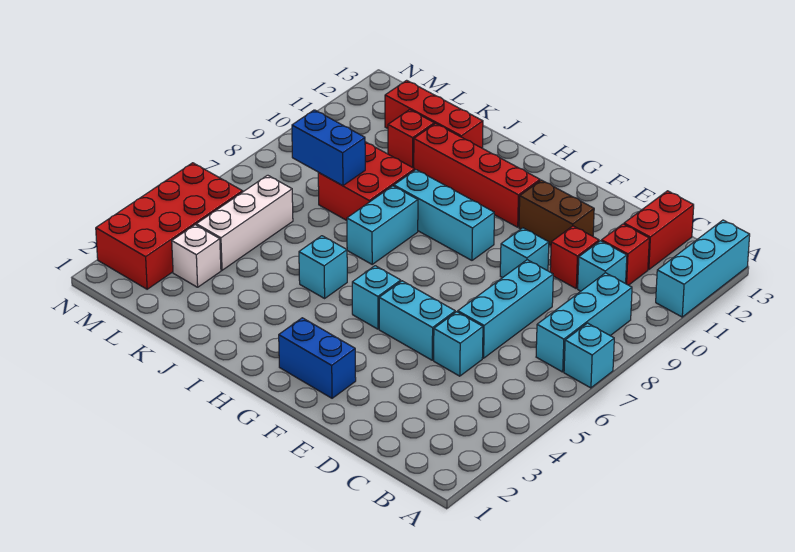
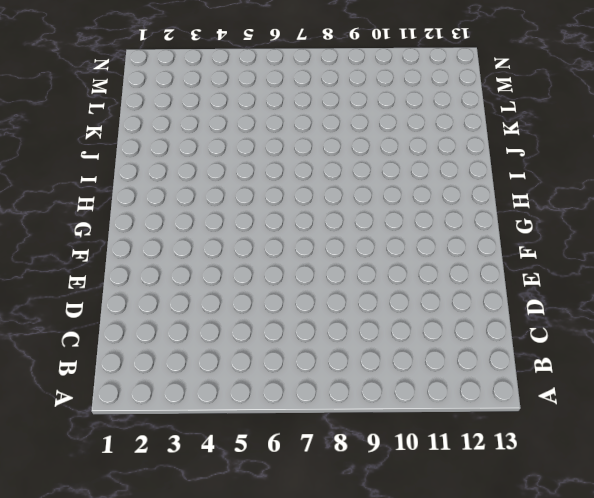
none -> cyan brick A7 level 1
none -> cyan brick A11:A13 level 1
none -> cyan brick B7:B9 level 1

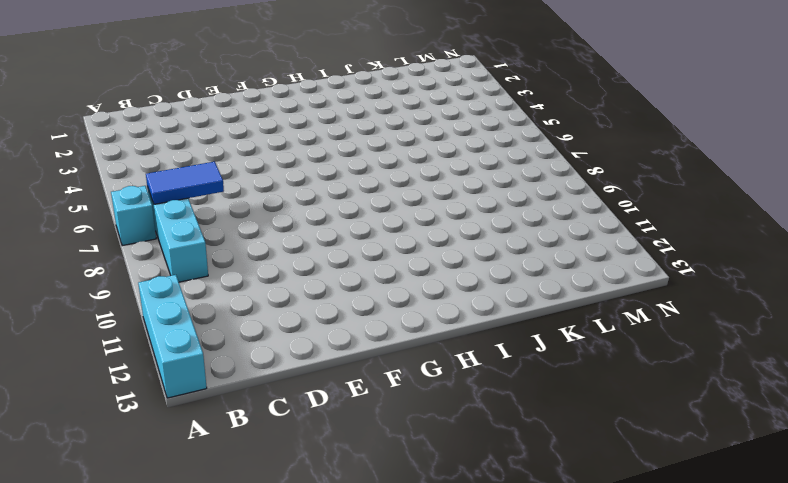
blue tile B7:C7 level 2 -> none
none -> cyan brick C10 level 1
none -> red brick C11 level 1
none -> red brick C12:C13 level 1

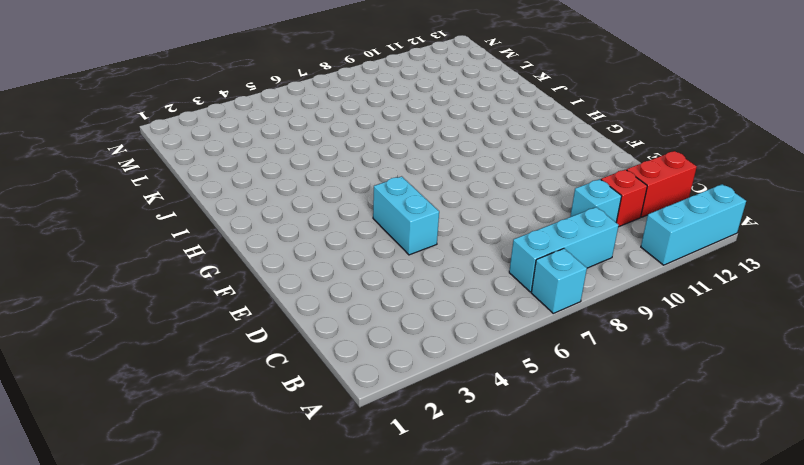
none -> cyan brick D5 level 1
none -> cyan brick D6:D8 level 1
none -> red brick D10 level 1

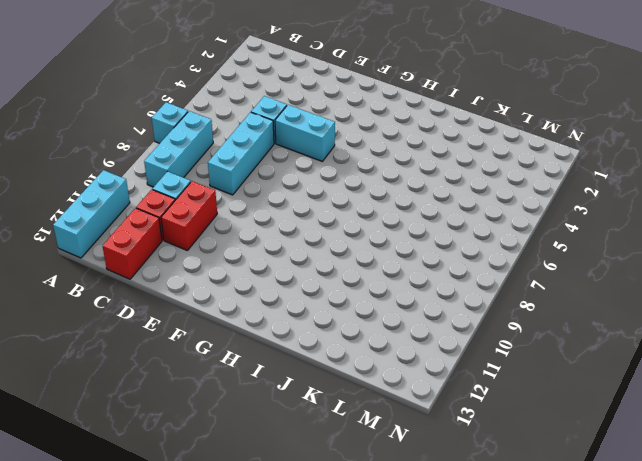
red brick D10:D11 level 1 -> red brick D10 level 1
none -> cyan brick E9 level 1
none -> brown brick E11:F11 level 1
none -> blue brick F2:G2 level 1

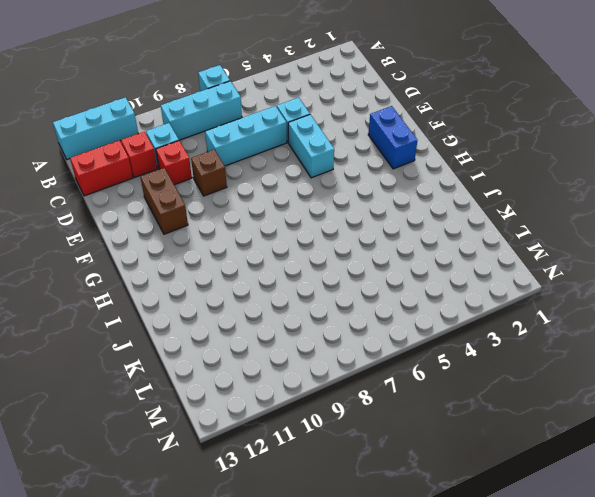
brown brick E9 level 1 -> cyan brick E9 level 1
none -> cyan brick G5 level 1
none -> cyan brick G9:I9 level 1
none -> red brick G11:J11 level 1

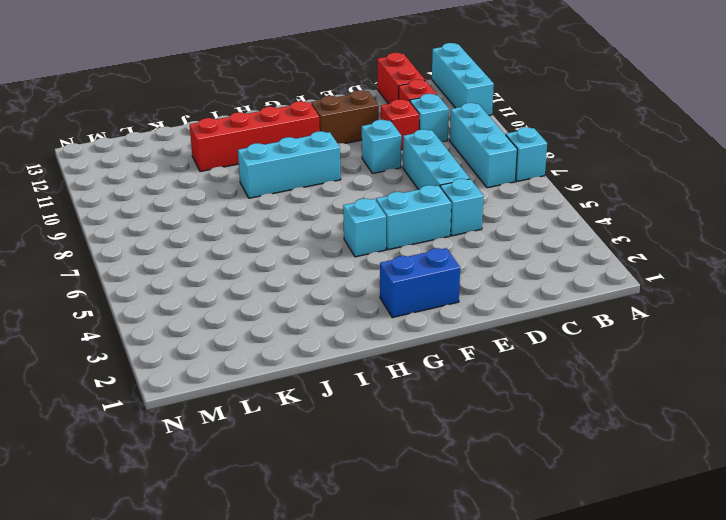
none -> cyan brick I5 level 1
none -> cyan brick I7:I8 level 1
none -> red brick J8:K9 level 1

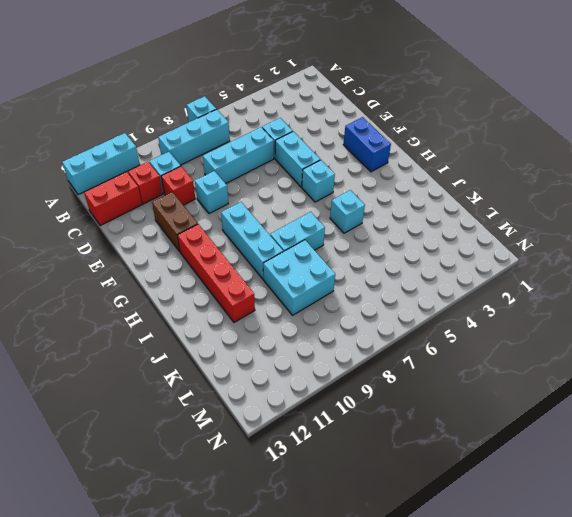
cyan brick J8:K9 level 1 -> red brick J8:K9 level 1
none -> red brick J12:L12 level 1
none -> red brick K11 level 1
none -> white brick L3 level 1

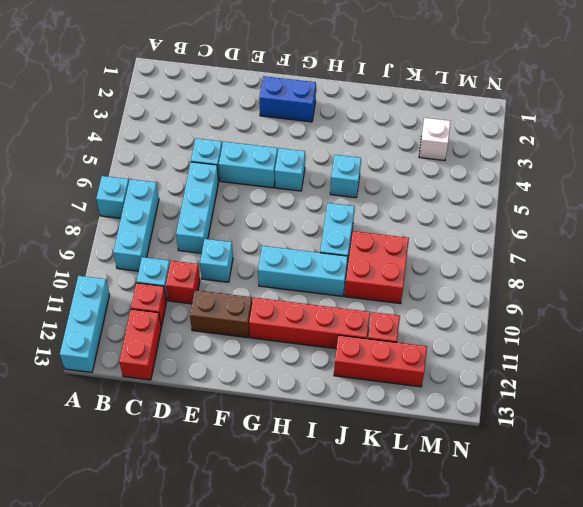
none -> white brick L4:L6 level 1
none -> red brick M2:N5 level 1
none -> blue brick K8:L8 level 2

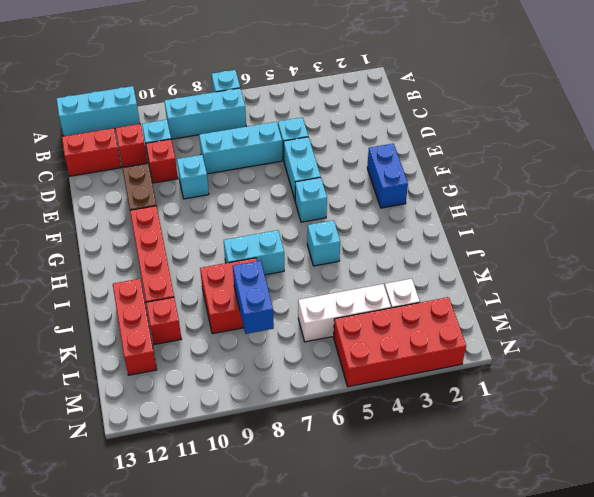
none -> cyan brick G9:I9 level 1

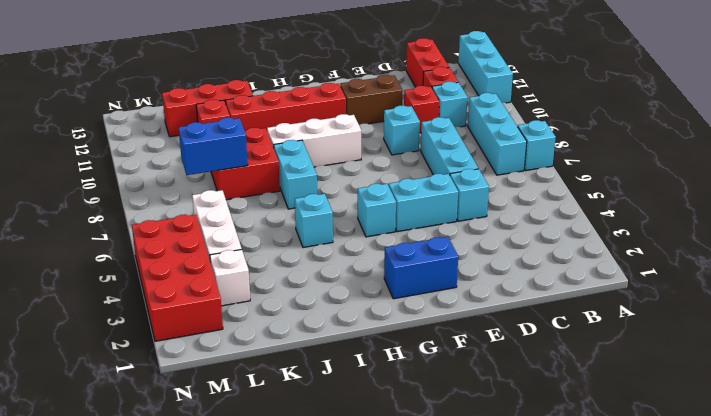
white brick G9:I9 level 1 -> cyan brick G9:I9 level 1

